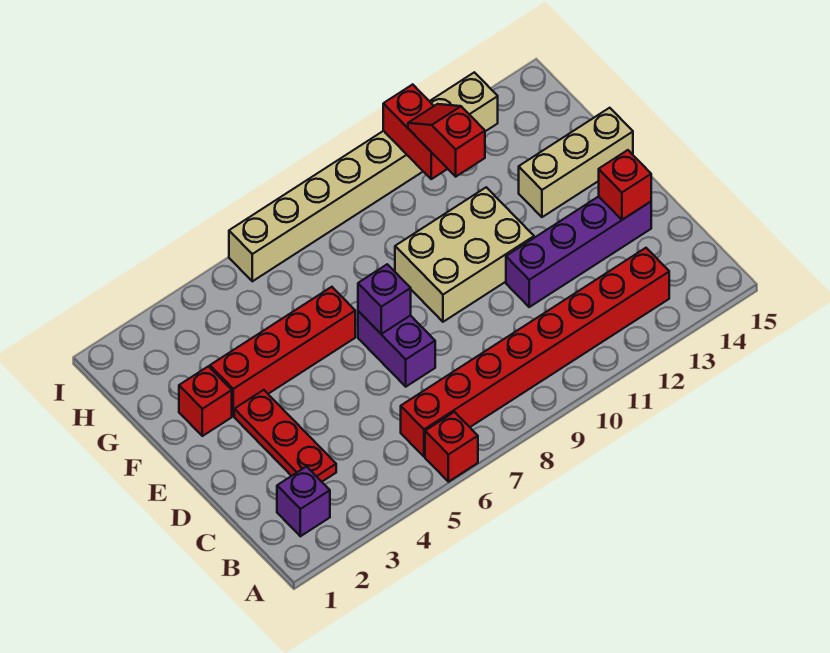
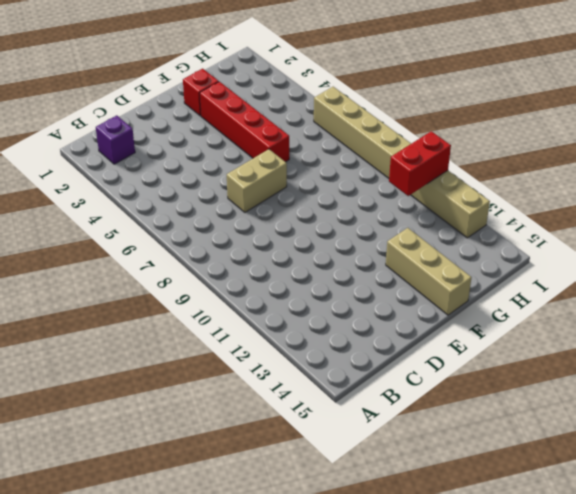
tan brick D7:E7 level 1 -> purple brick D7:E7 level 1
none -> red brick A6 level 1
none -> red brick B6:B13 level 1
none -> red plate C3:E3 level 1

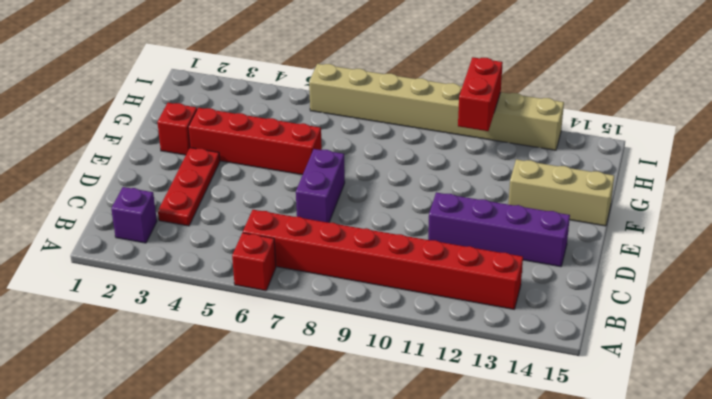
none -> tan brick E9:F11 level 1
none -> red brick D14 level 2
none -> purple brick E7 level 2

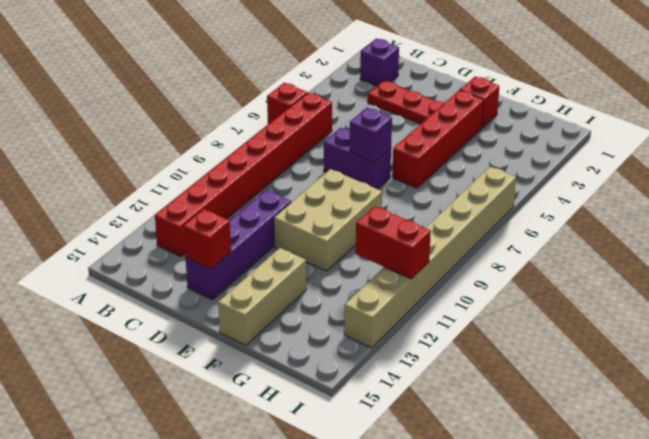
none -> red slope G11:H11 level 3 top G

